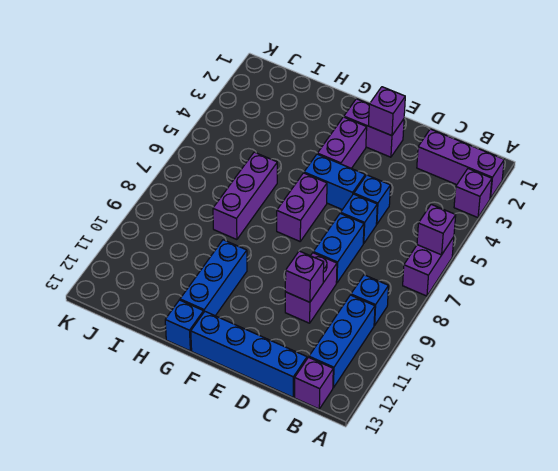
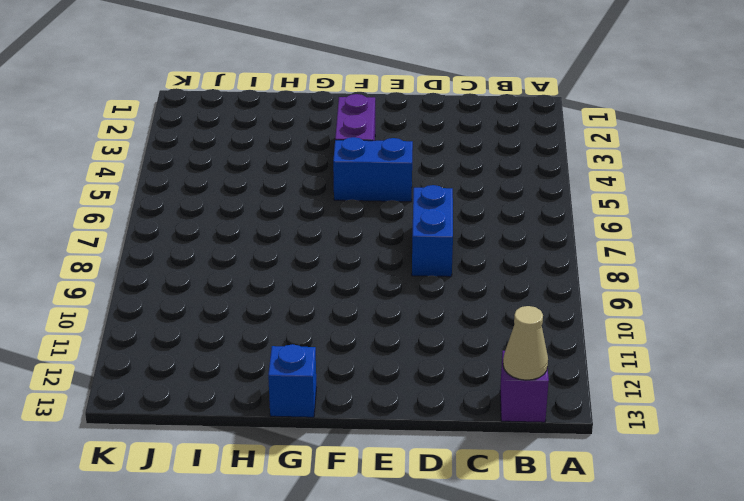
tan cone B13 level 2 -> none
none -> purple brick A2:C2 level 1
none -> purple brick A3 level 1
none -> purple brick A6:A7 level 1

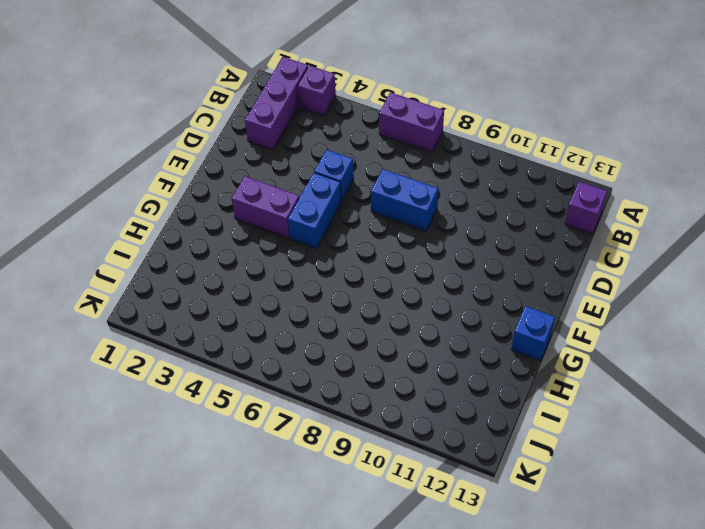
none -> blue brick B9 level 1
none -> blue brick B10:B12 level 1
none -> blue brick C13:F13 level 1

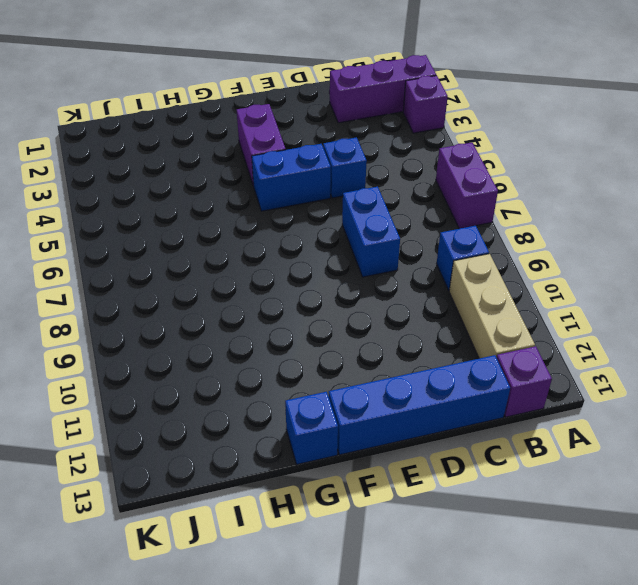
tan brick B10:B12 level 1 -> blue brick B10:B12 level 1
none -> blue brick D6 level 1
none -> purple brick D9:D10 level 1
none -> purple brick E2:F2 level 1

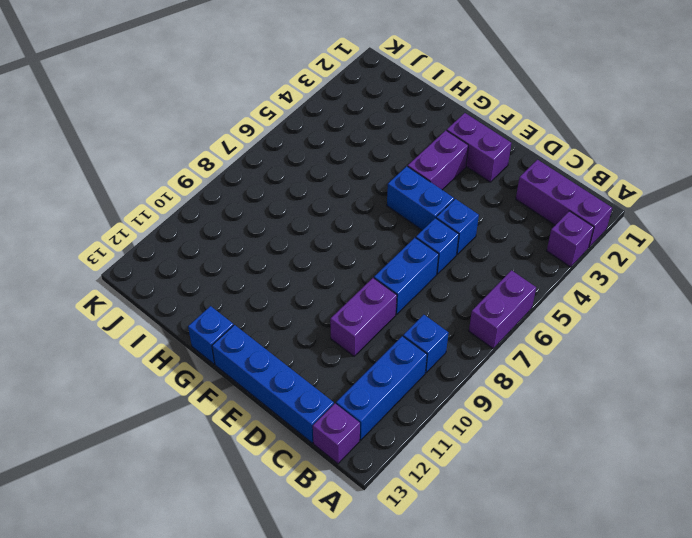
none -> purple brick F6:F7 level 1
none -> blue brick G10:G12 level 1
none -> purple brick H6:H8 level 1

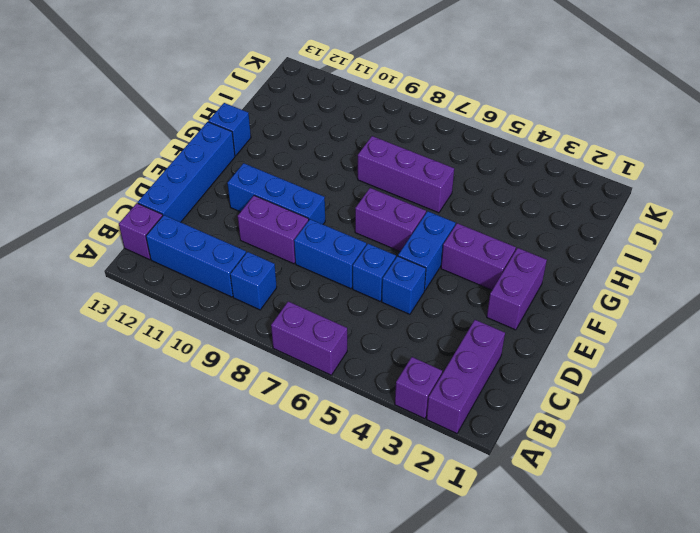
blue brick E9:E11 level 1 -> blue brick G10:G12 level 1
none -> purple brick A6 level 2
none -> purple brick D10 level 2
none -> purple brick E2 level 2

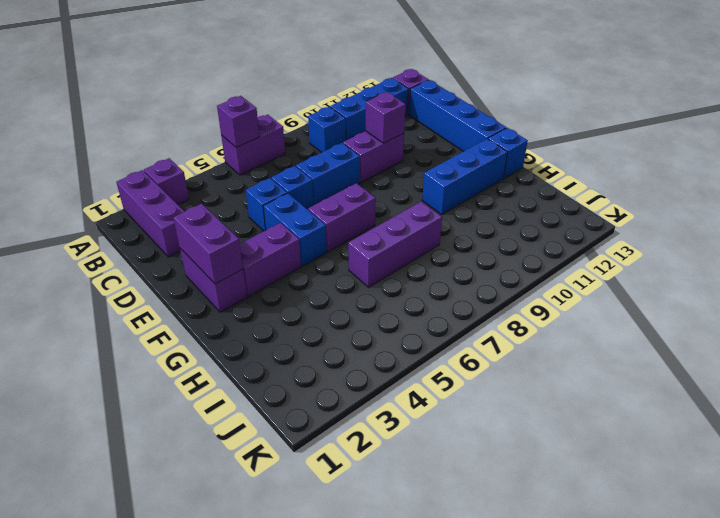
purple brick E2:F2 level 2 -> purple brick E2 level 2

